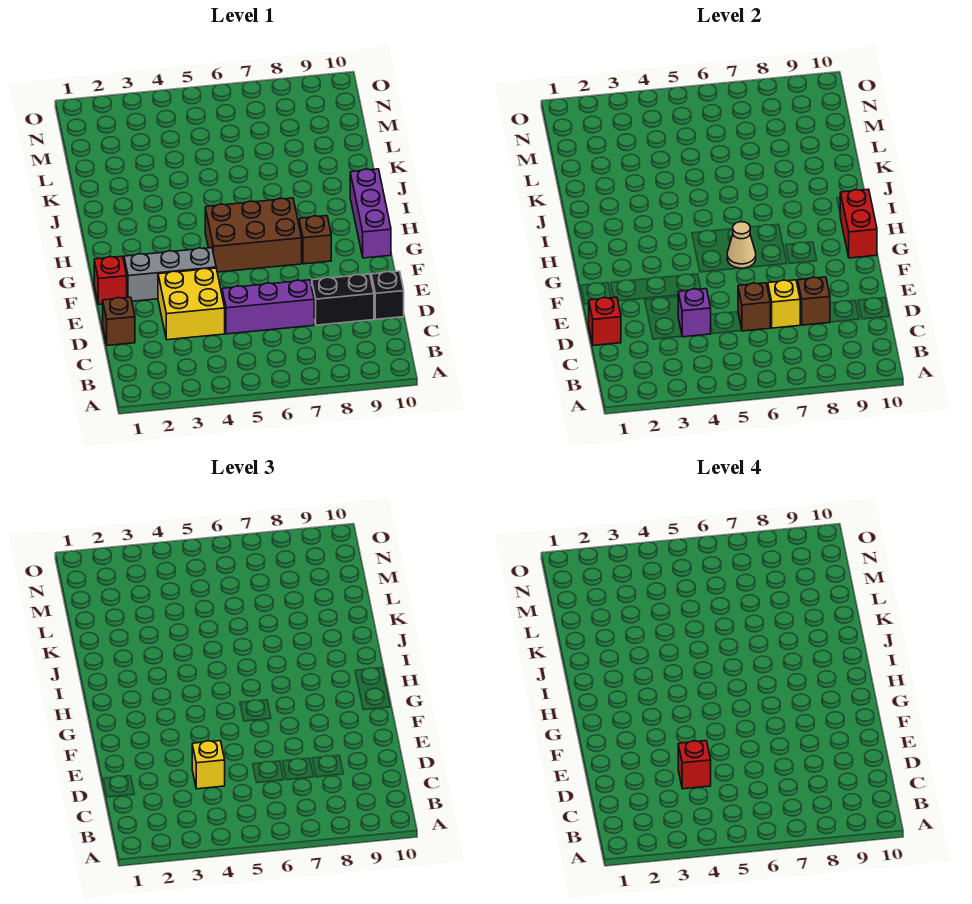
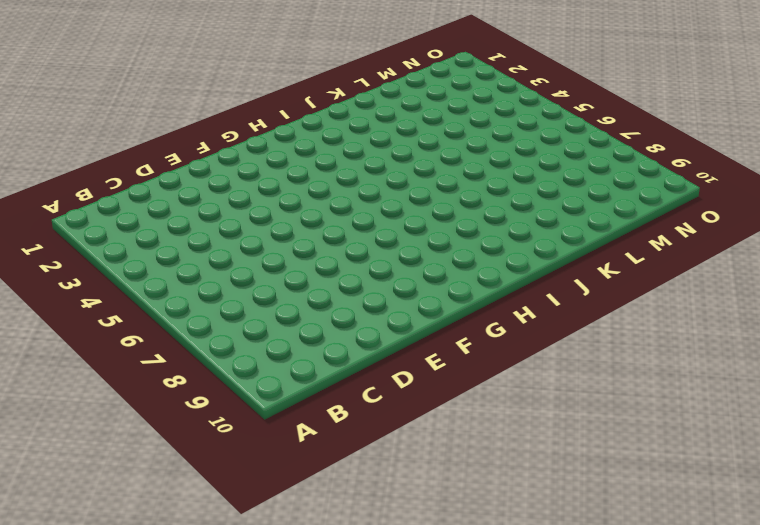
none -> brown brick D1 level 1
none -> yellow brick D3:E4 level 1
none -> purple brick D5:D7 level 1

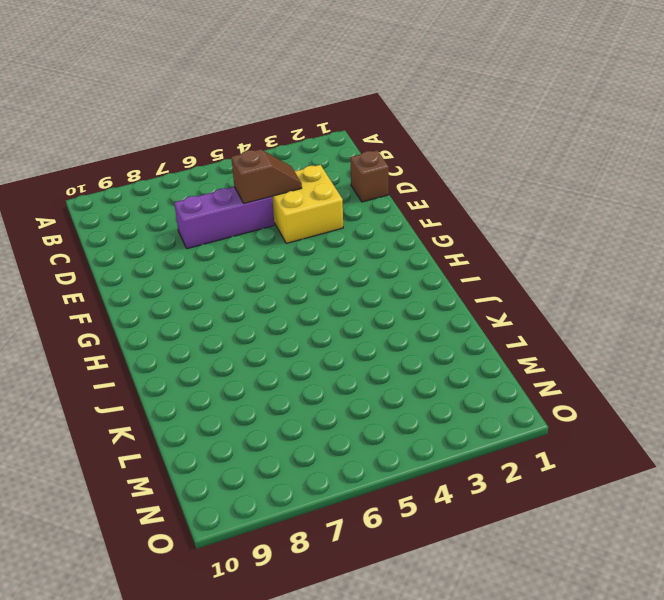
brown slope D4:D5 level 2 top 5 -> purple brick D4 level 2
none -> black brick D8:D9 level 1
none -> black brick D10 level 1
none -> red brick F1 level 1

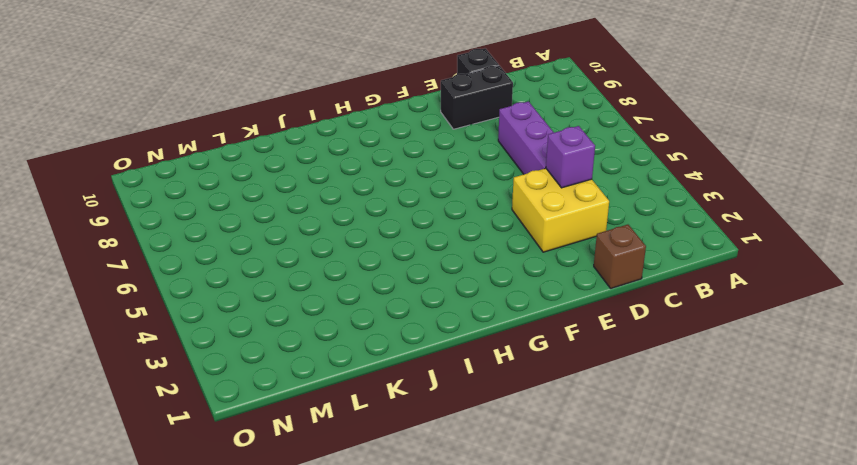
black brick D9:E9 level 1 -> black brick D8:D9 level 1
none -> red brick F1 level 1
none -> grey brick F2:F4 level 1
none -> brown brick G5:H7 level 1

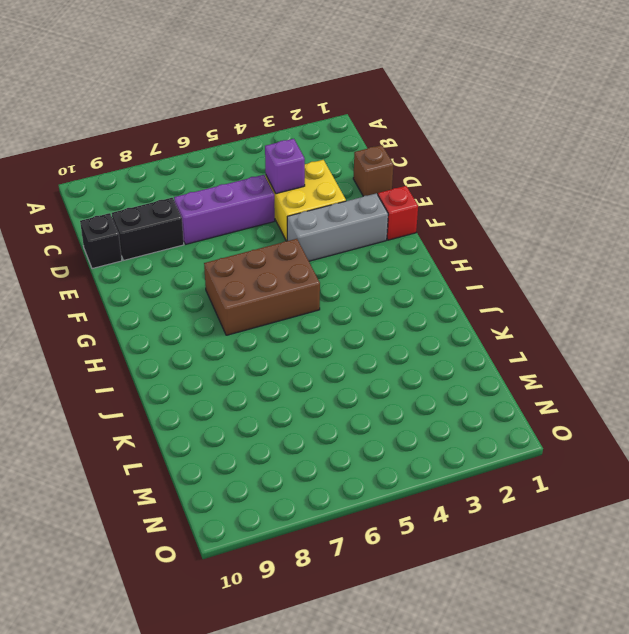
none -> brown brick G8 level 1
none -> purple brick G10:I10 level 1
none -> red brick D1 level 2

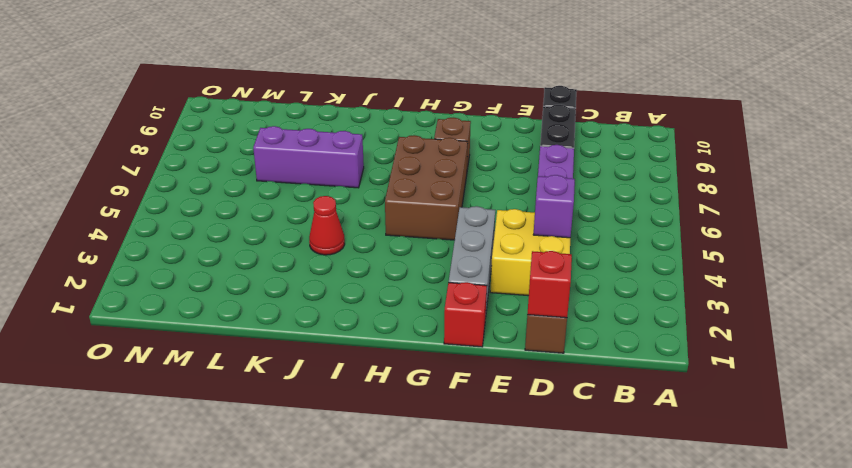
red cone J4 level 1 -> none
purple brick J7:L7 level 1 -> purple brick G10:I10 level 1
none -> brown brick D6 level 2
none -> yellow brick D7 level 2
none -> brown brick D8 level 2

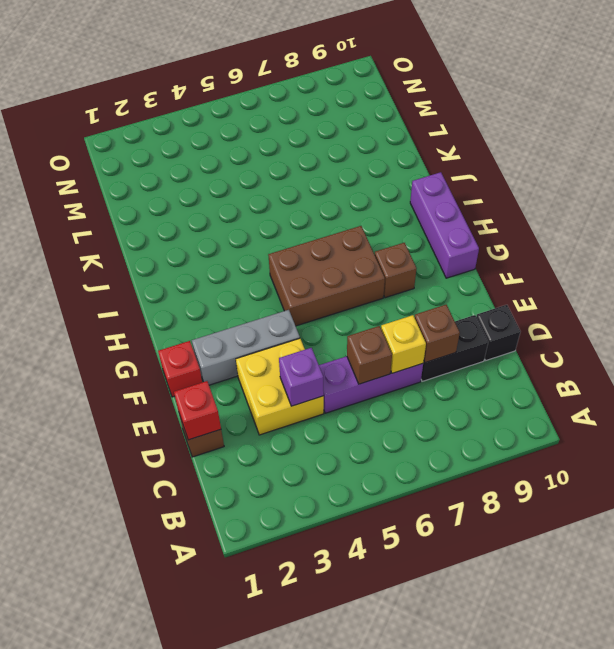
none -> tan cone G6 level 2
none -> red brick G10:H10 level 2
none -> yellow brick D4 level 3

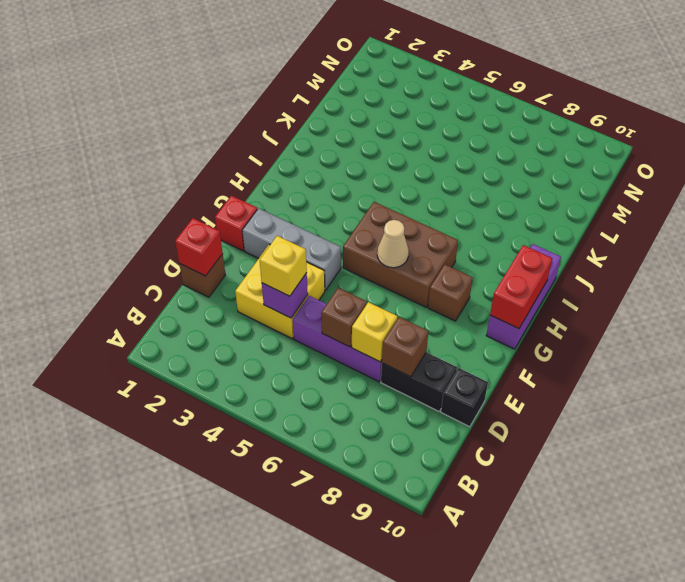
none -> red brick D4 level 4

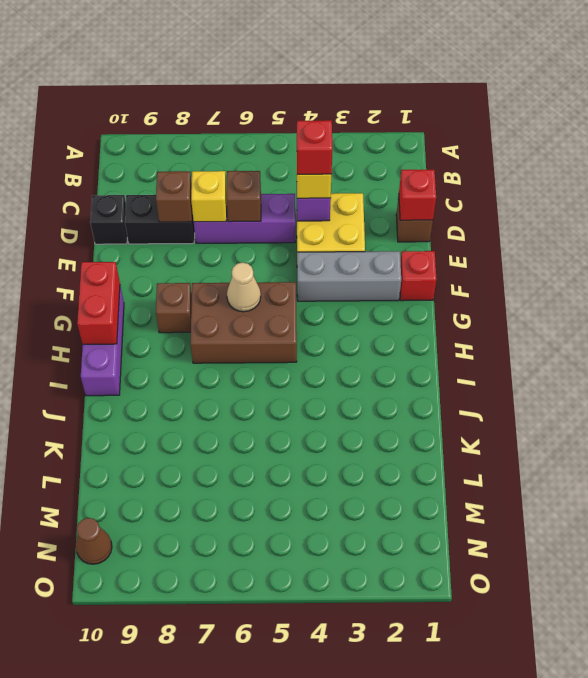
brown cone N10 level 1 -> none

